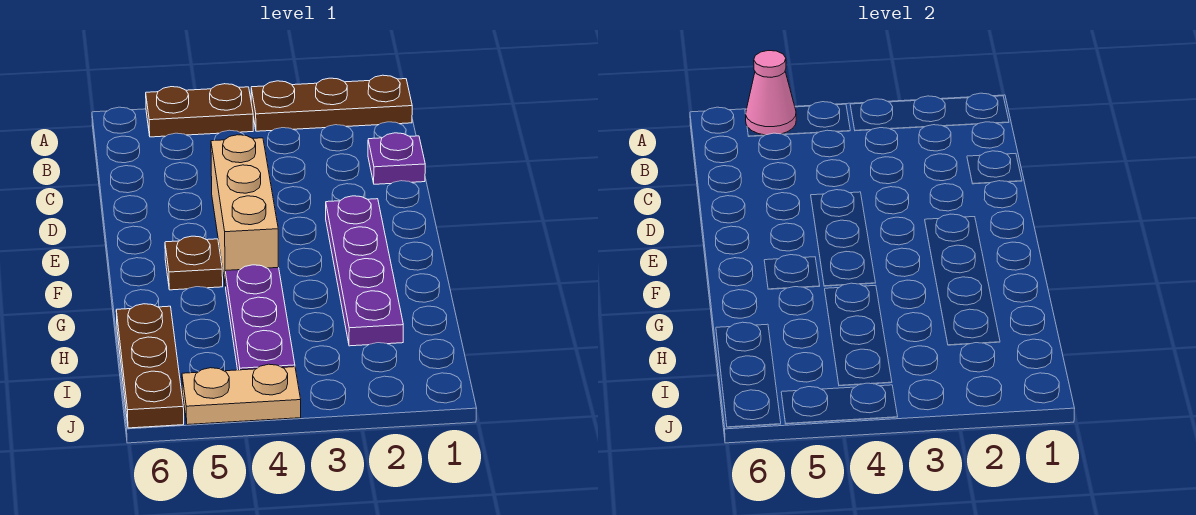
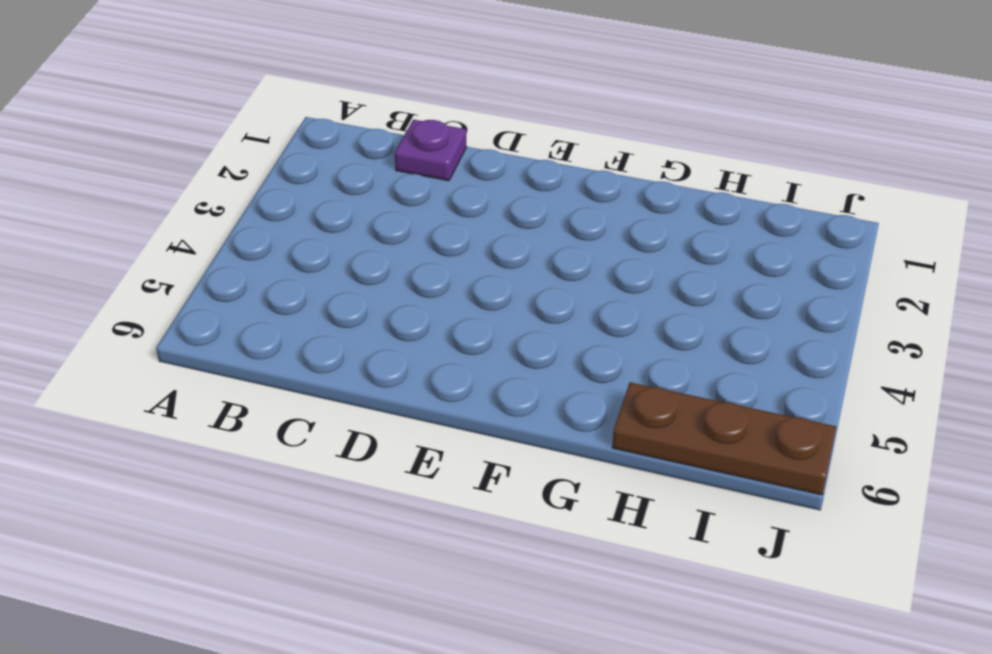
none -> brown plate A1:A3 level 1
none -> brown plate A4:A5 level 1

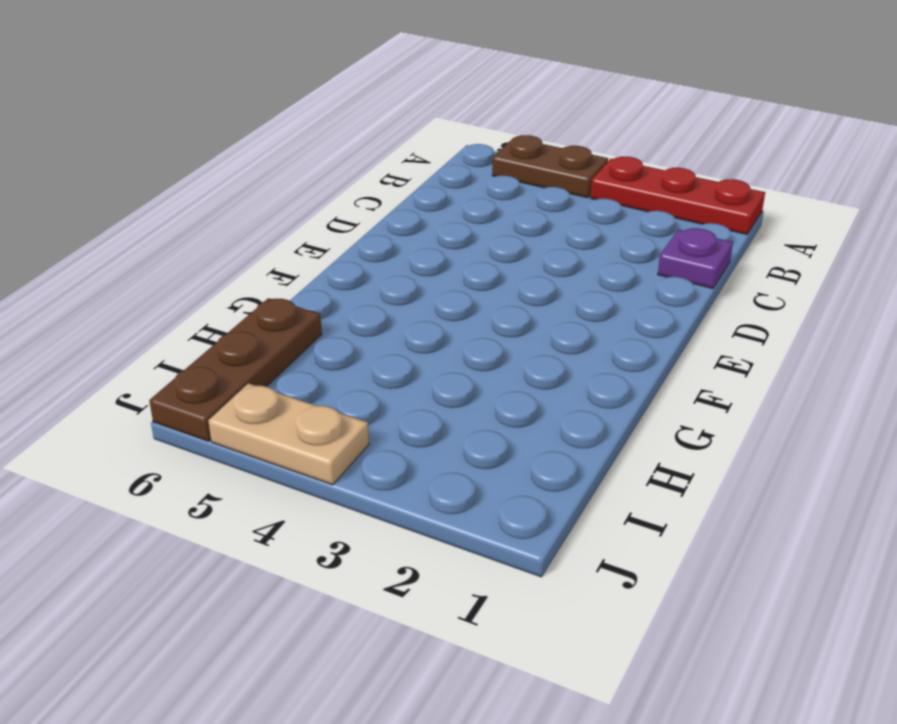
red plate A1:A3 level 1 -> brown plate A1:A3 level 1
none -> tan brick D4:F4 level 1
none -> purple plate E2:H2 level 1

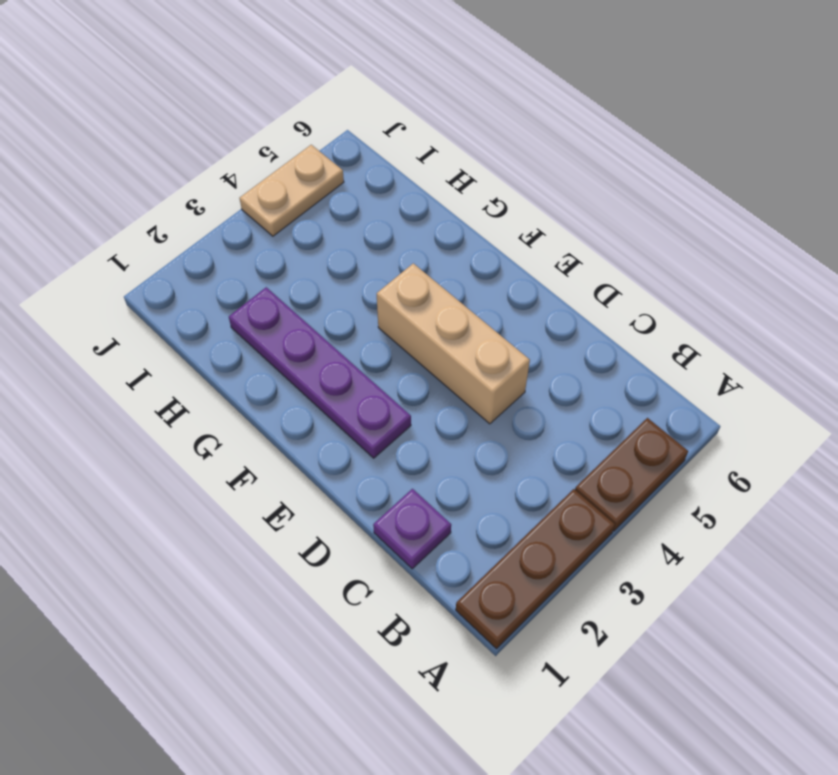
none -> brown plate F5 level 1
none -> purple plate G4:I4 level 1

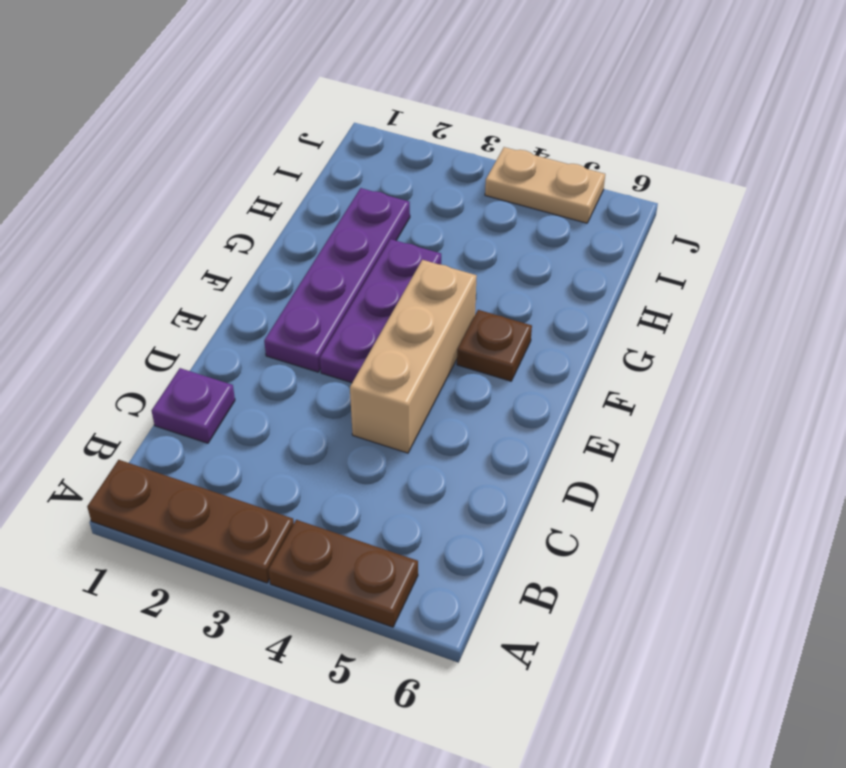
purple plate E3:G3 level 1 -> purple plate G4:I4 level 1
none -> brown plate H6:J6 level 1
none -> pink cone A5 level 2

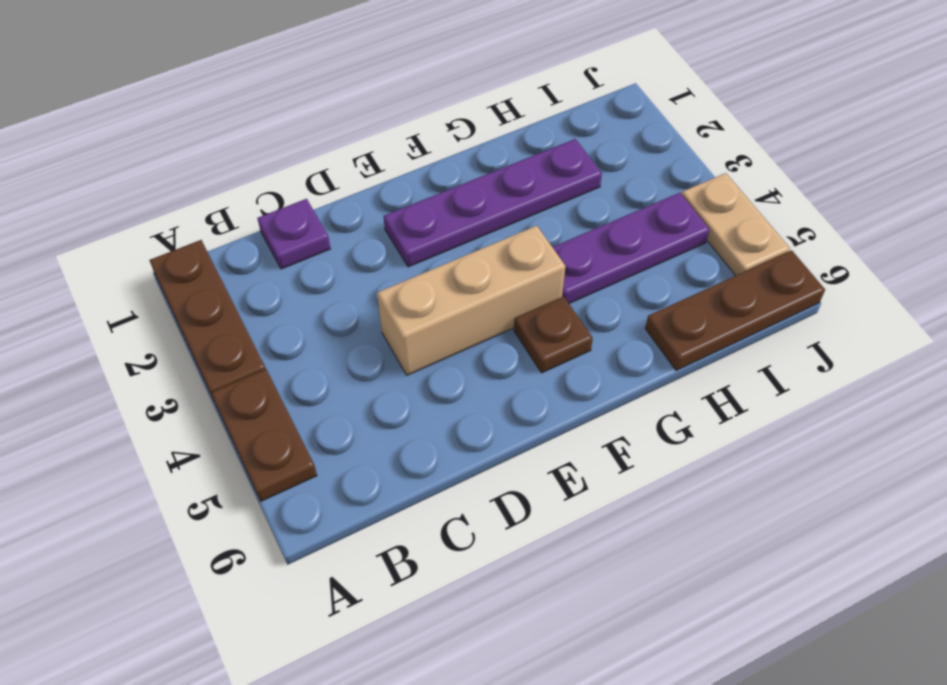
none -> pink cone A5 level 2

